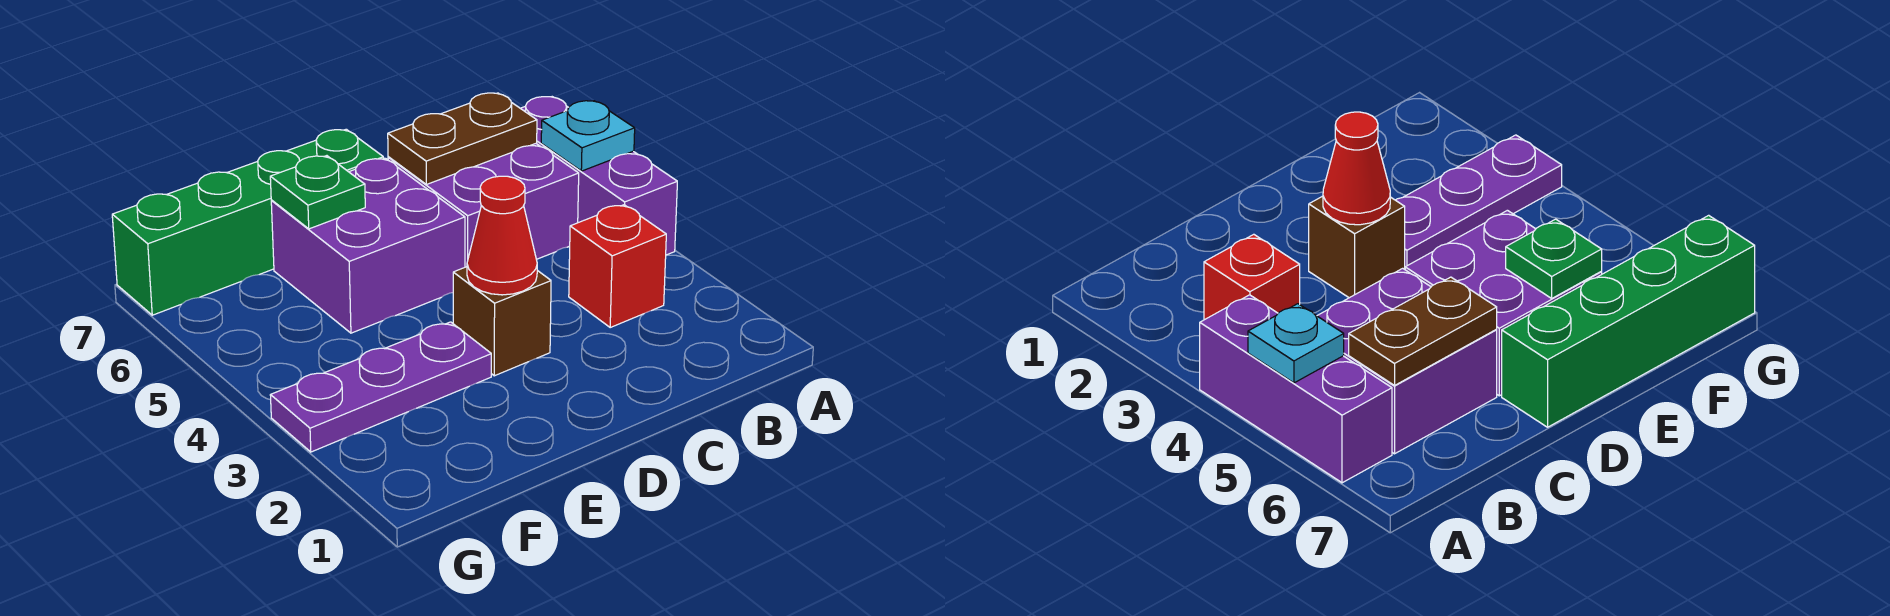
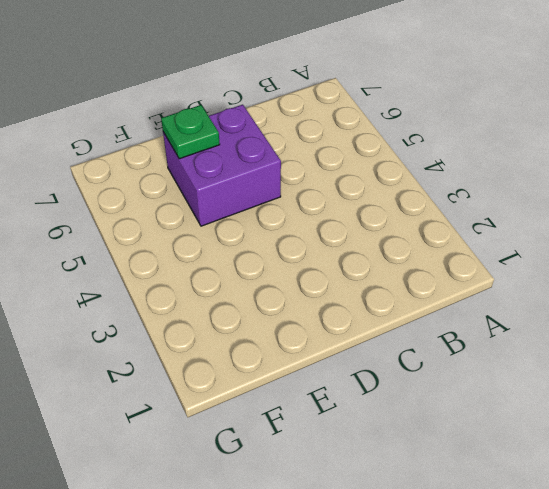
none -> purple brick A4:A6 level 1
none -> red brick B3 level 1

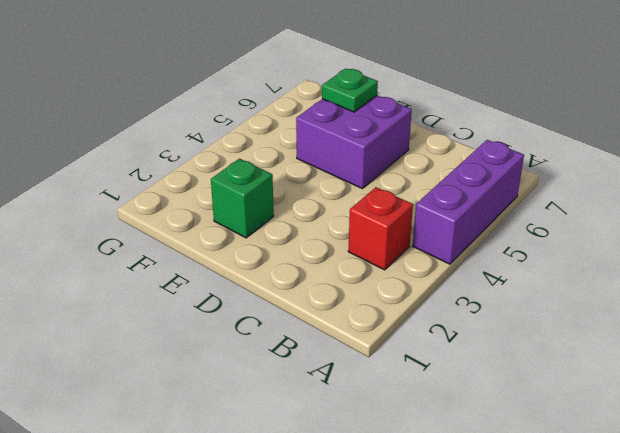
green brick E2 level 1 -> none
none -> purple brick B5:C6 level 1
none -> brown brick D3 level 1

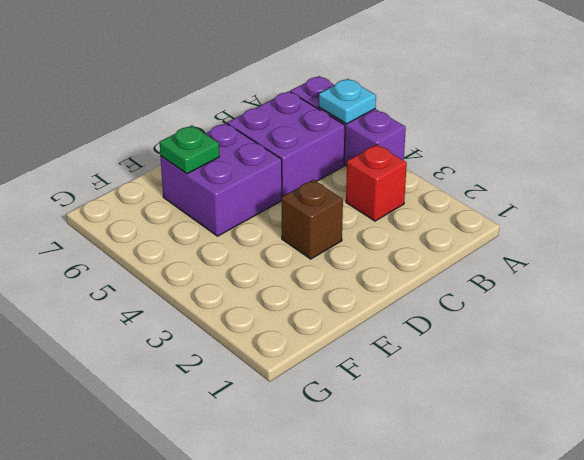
none -> green brick D7:G7 level 1
none -> purple plate E3:G3 level 1

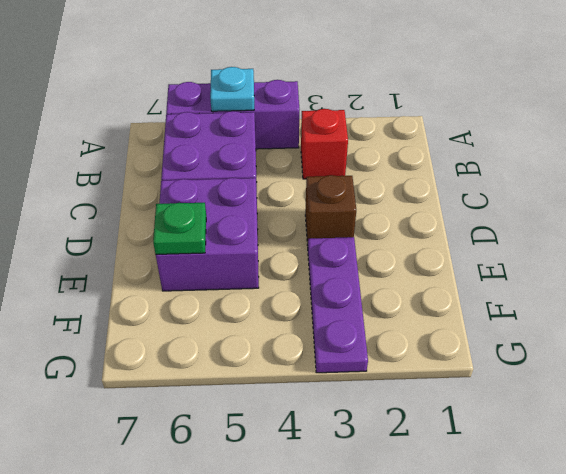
none -> green brick D7:G7 level 1
none -> brown plate B6:C6 level 2

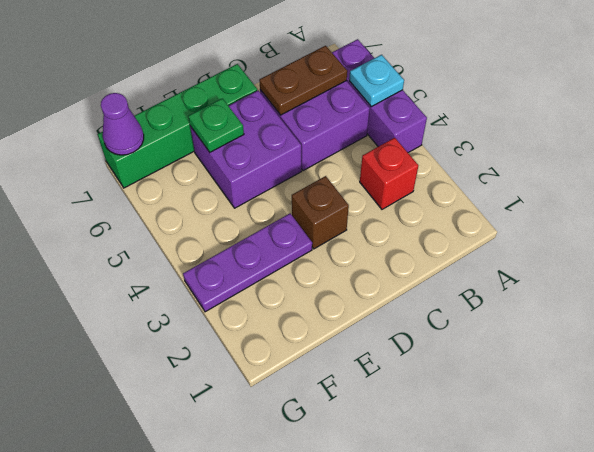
purple cone G7 level 2 -> none
none -> red cone D3 level 2

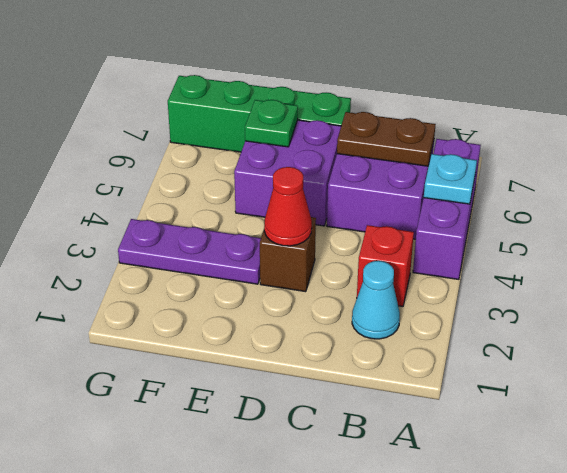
cyan cone B2 level 1 -> none

